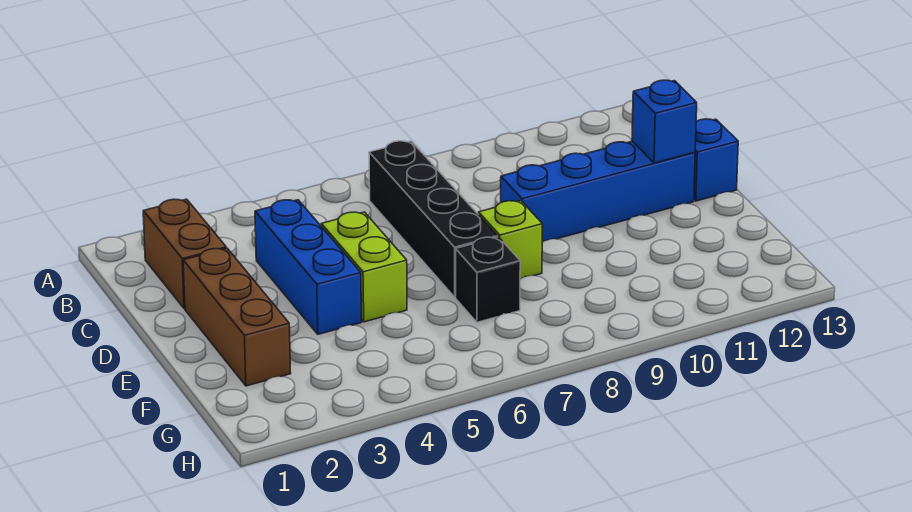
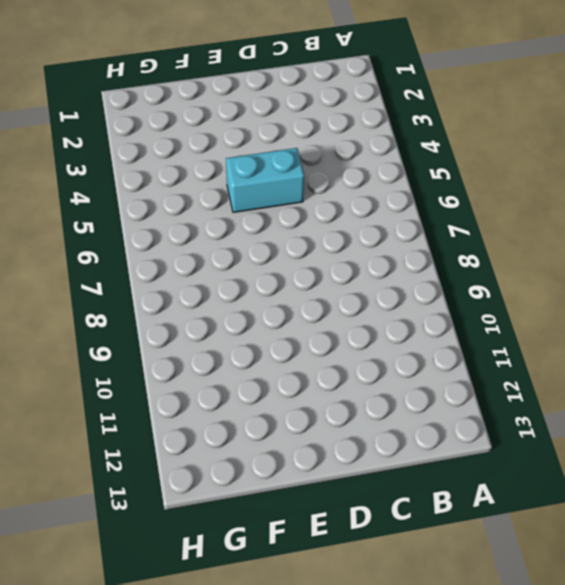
cyan brick D5:E5 level 1 -> lime brick D5:E5 level 1
none -> brown brick B2:C2 level 1
none -> black brick B7:E7 level 1

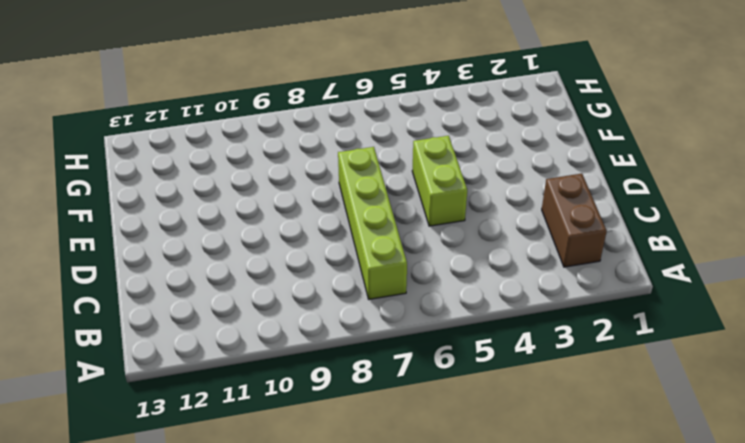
lime brick B7:E7 level 1 -> black brick B7:E7 level 1
none -> blue brick C4:E4 level 1
none -> brown brick D2:F2 level 1

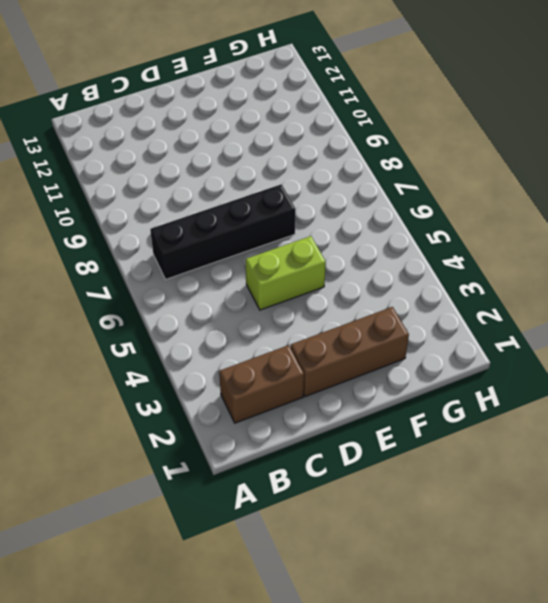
none -> blue brick C4:E4 level 1
none -> blue brick D9:D12 level 1

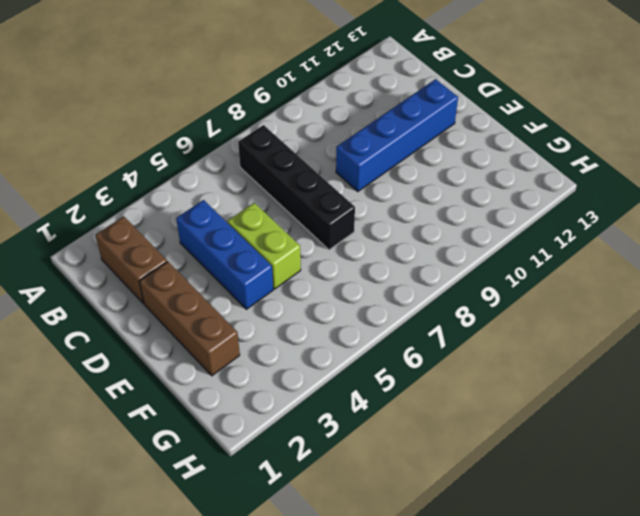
none -> blue brick D13 level 1
none -> lime brick E8 level 1

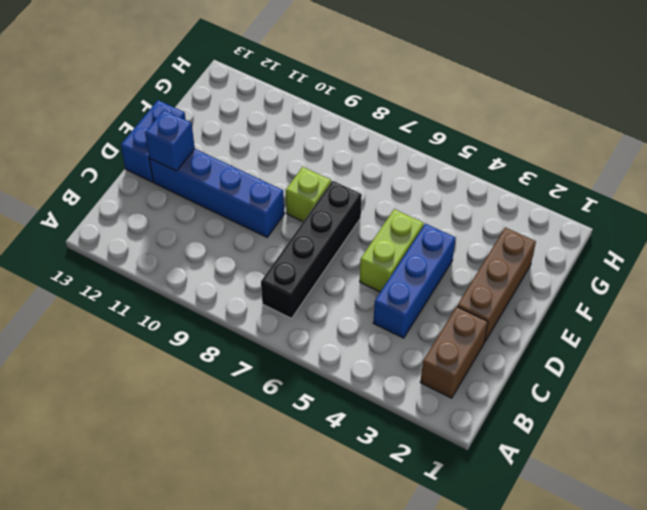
blue brick D13:E13 level 1 -> blue brick D13 level 1
none -> black brick F7 level 1

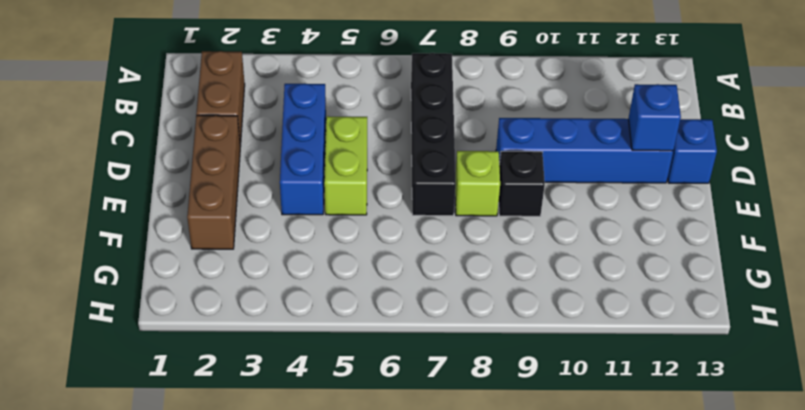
black brick E9 level 1 -> black brick F7 level 1

